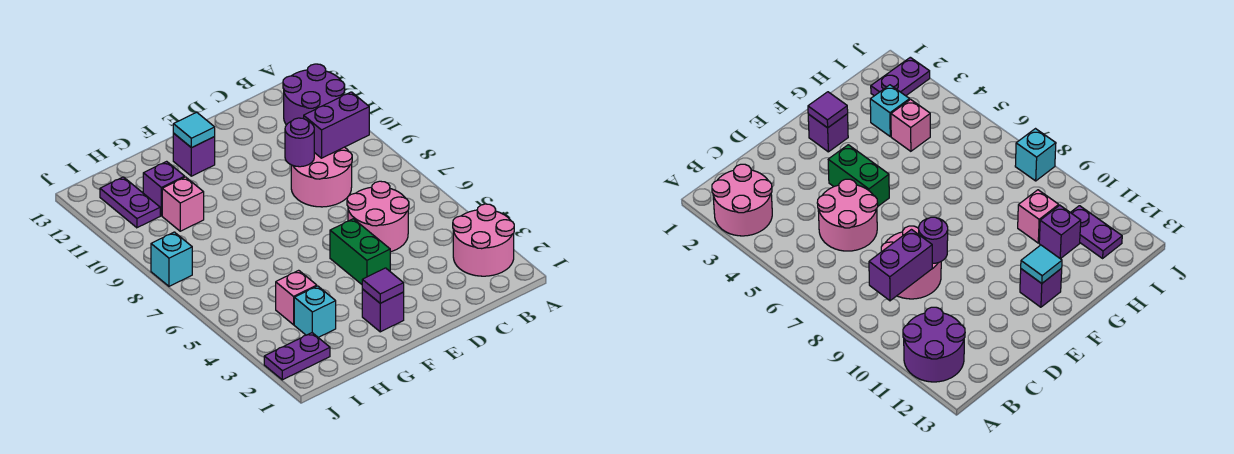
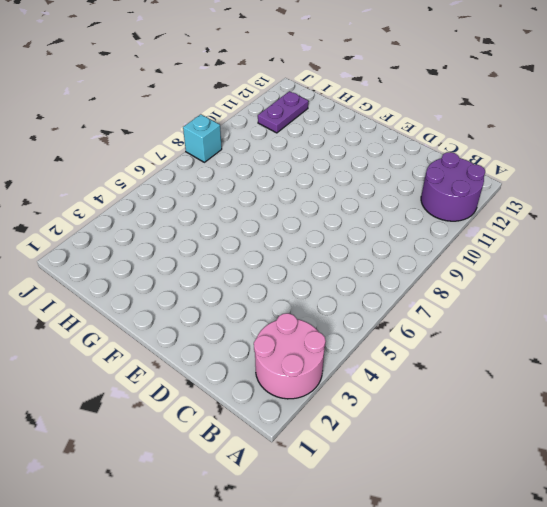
none -> pink round brick C5:D6 level 1
none -> pink round brick C8:D9 level 1
none -> green brick E4:E5 level 1

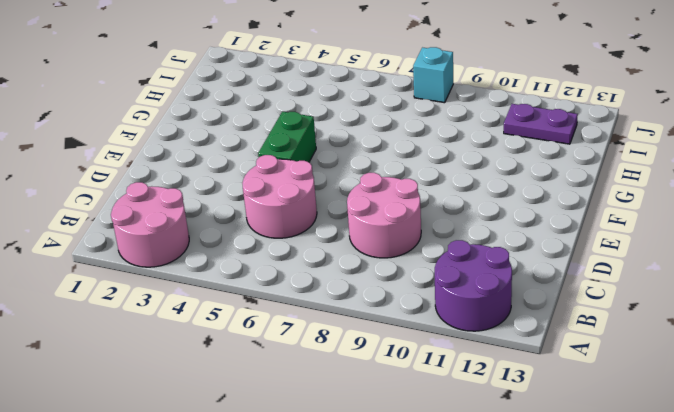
green brick E5:F5 level 1 -> green brick E4:E5 level 1
none -> purple brick F2 level 1
none -> purple brick F12 level 1
none -> cyan brick H3 level 1

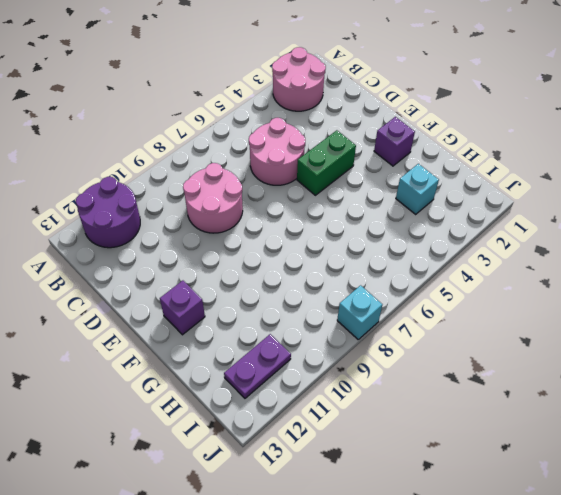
none -> pink brick H4 level 1
none -> pink brick H10 level 1
none -> purple brick H11 level 1

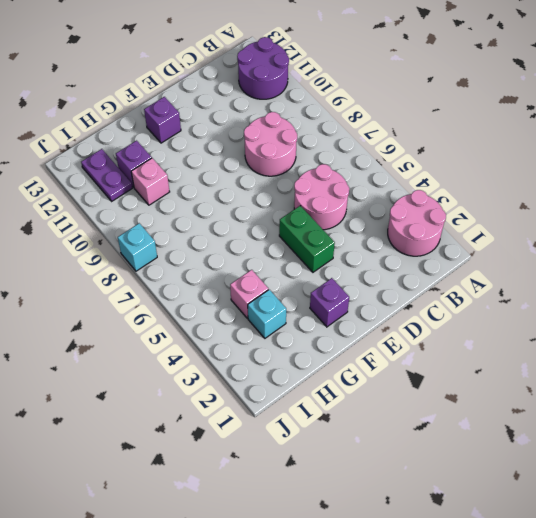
none -> purple plate I2:J2 level 1
none -> purple brick B9:C9 level 2
none -> purple round brick D9 level 2

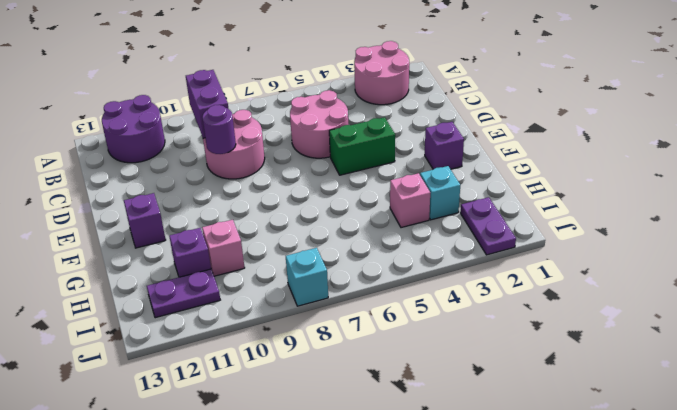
none -> purple tile F2 level 2
none -> cyan tile F12 level 2

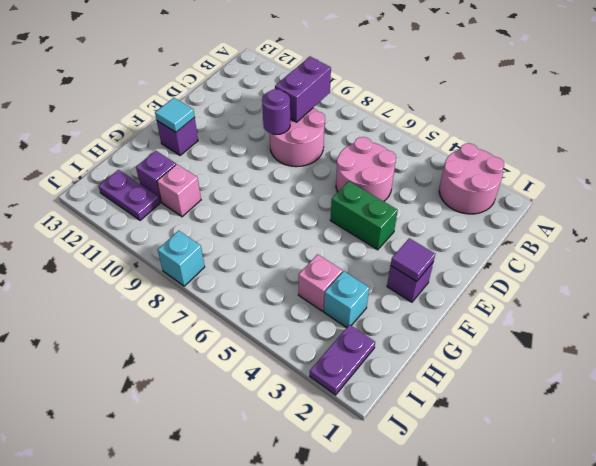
none -> purple round brick A11:B12 level 1

